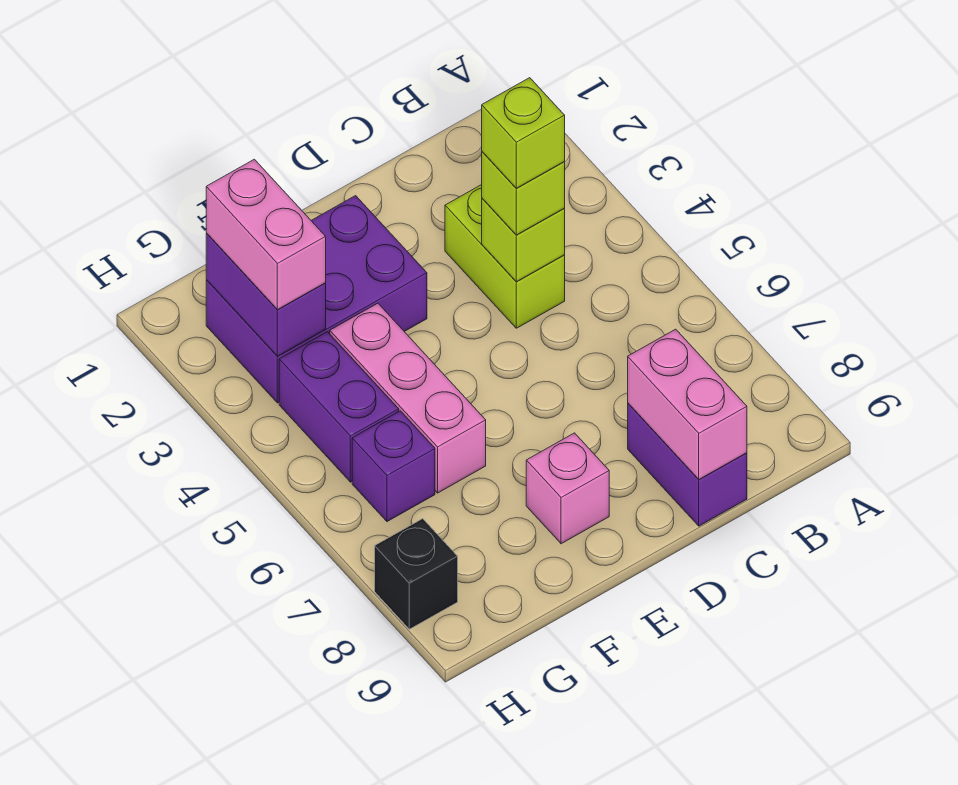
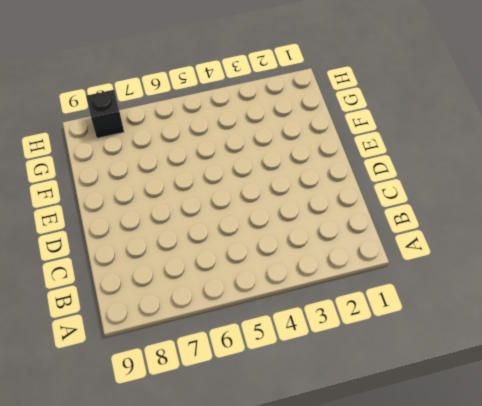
none -> lime brick C3:C4 level 1
none -> purple brick C8:C9 level 1
none -> purple brick E2:G3 level 1

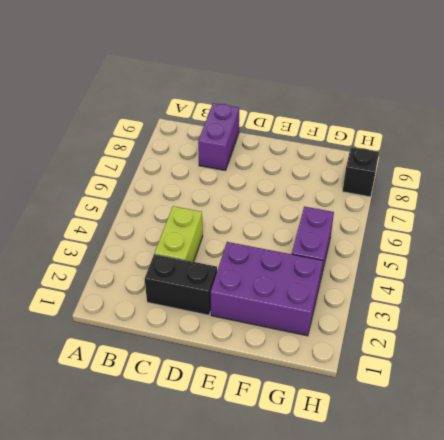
black brick C2:D2 level 1 -> none
none -> pink brick E8 level 1
none -> pink brick F4:F6 level 1
none -> purple brick G6 level 1

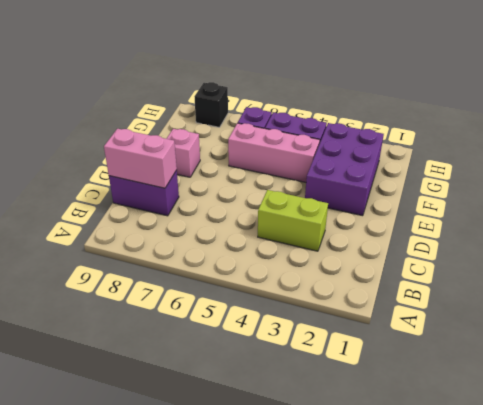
none -> lime brick C4 level 2
none -> purple brick G2:G3 level 2
none -> lime brick C4 level 3

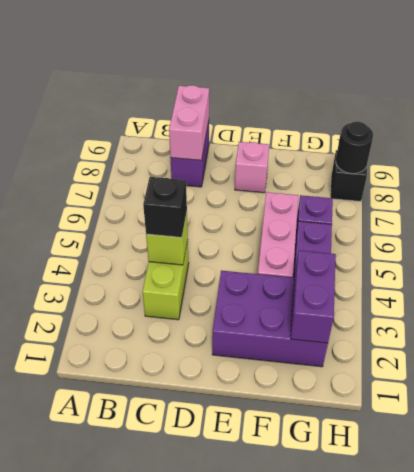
black brick C4 level 3 -> lime brick C4 level 3
black round brick H8 level 2 -> none
none -> pink brick G2:G3 level 3
none -> lime brick C4 level 4

